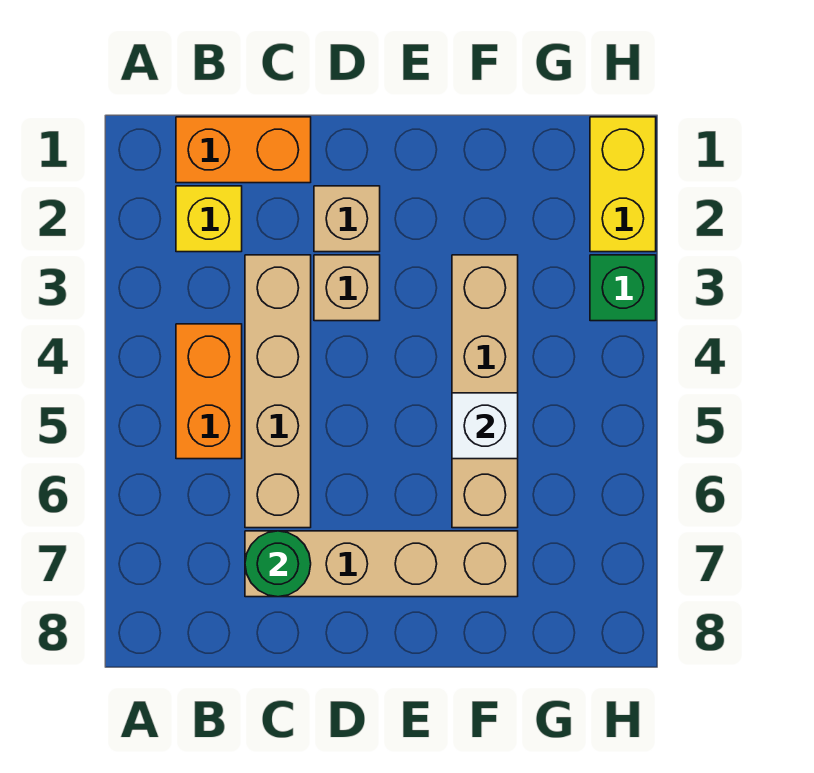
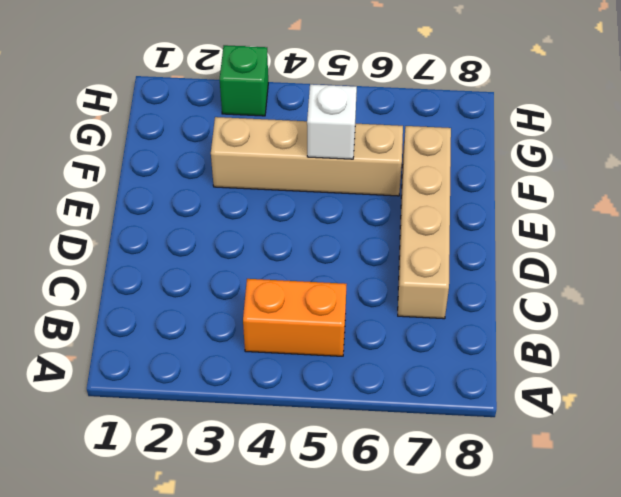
none -> orange brick B1:C1 level 1
none -> yellow brick B2 level 1
none -> tan brick C3:C6 level 1

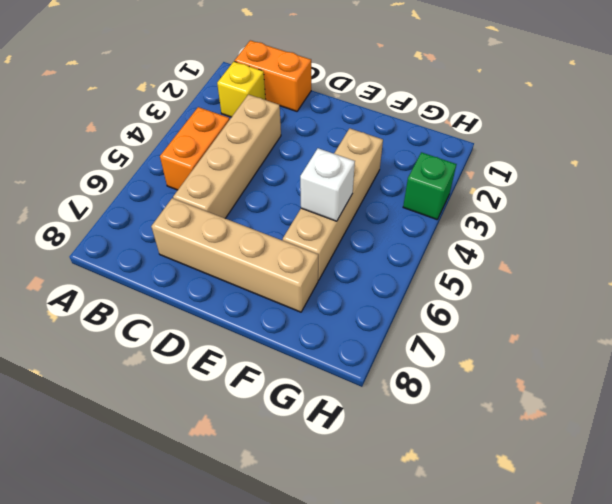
none -> tan brick D2 level 1
none -> tan brick D3 level 1
none -> yellow brick H1:H2 level 1

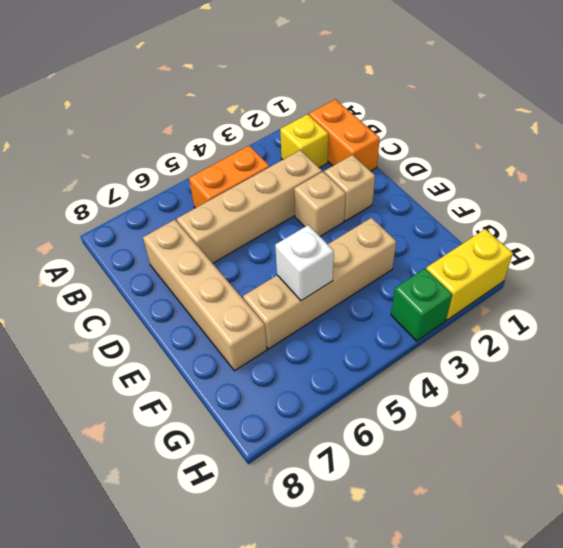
none -> green round brick C7 level 2

